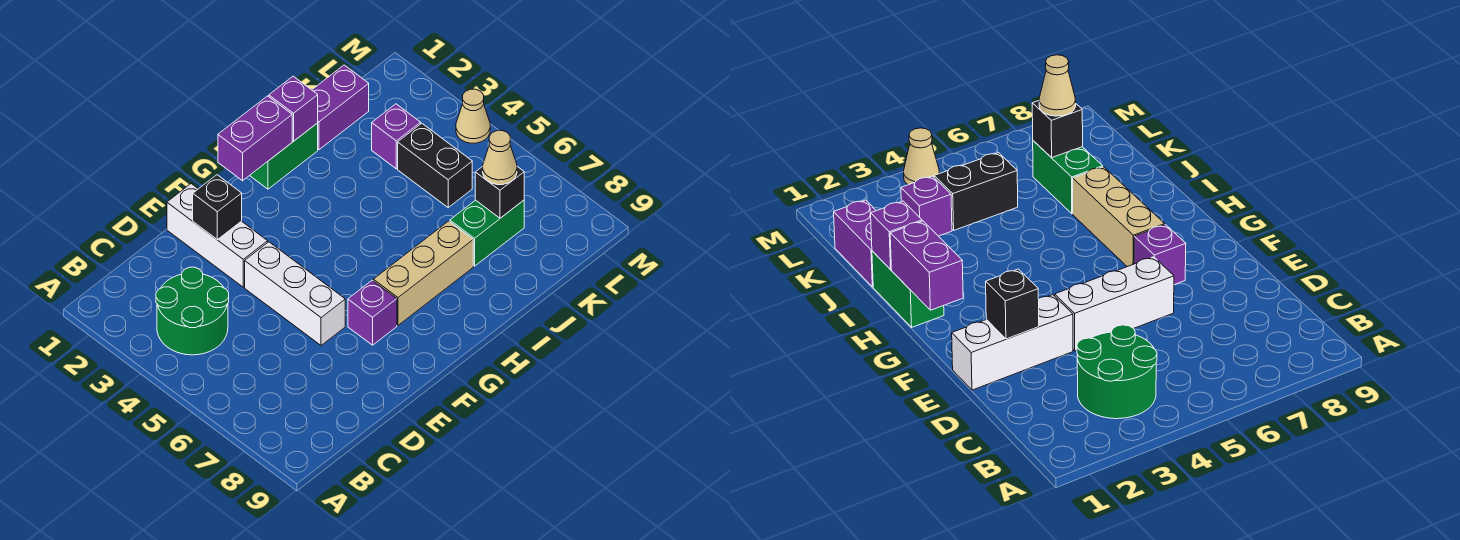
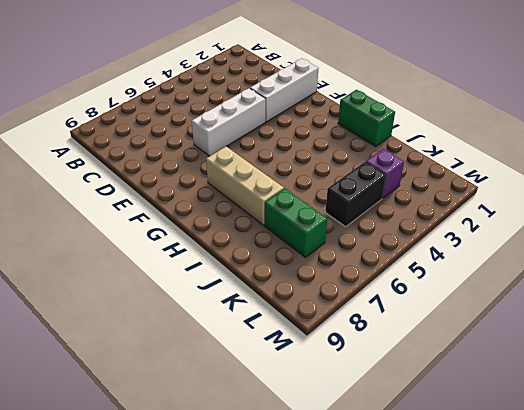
none -> green round brick B3:C4 level 1
none -> purple brick F7 level 1
none -> purple brick J1:K1 level 1

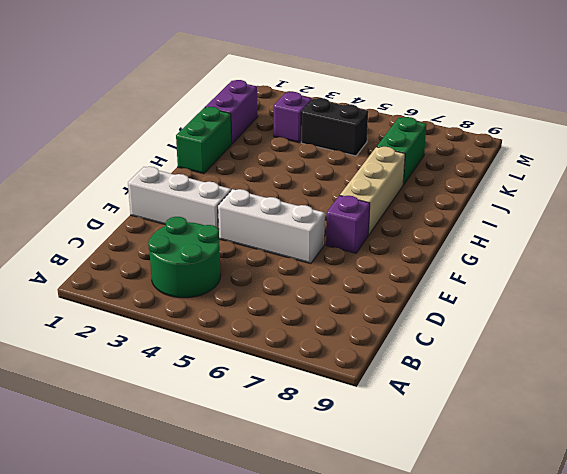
none -> tan cone M4 level 1
none -> black brick E2 level 2
none -> purple brick G1:H1 level 2

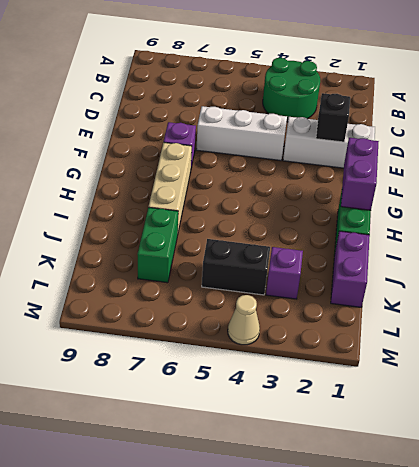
none -> purple brick I1 level 2
none -> black brick K7 level 2
none -> tan cone K7 level 3

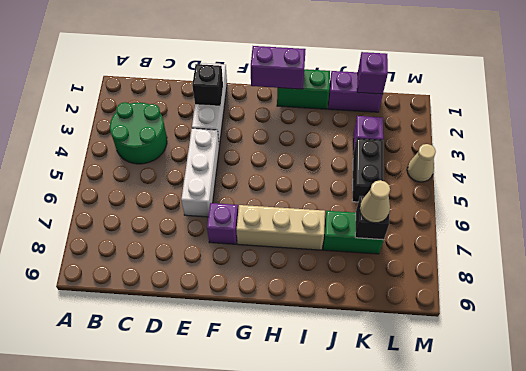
purple brick K1 level 2 -> purple brick I1 level 2

